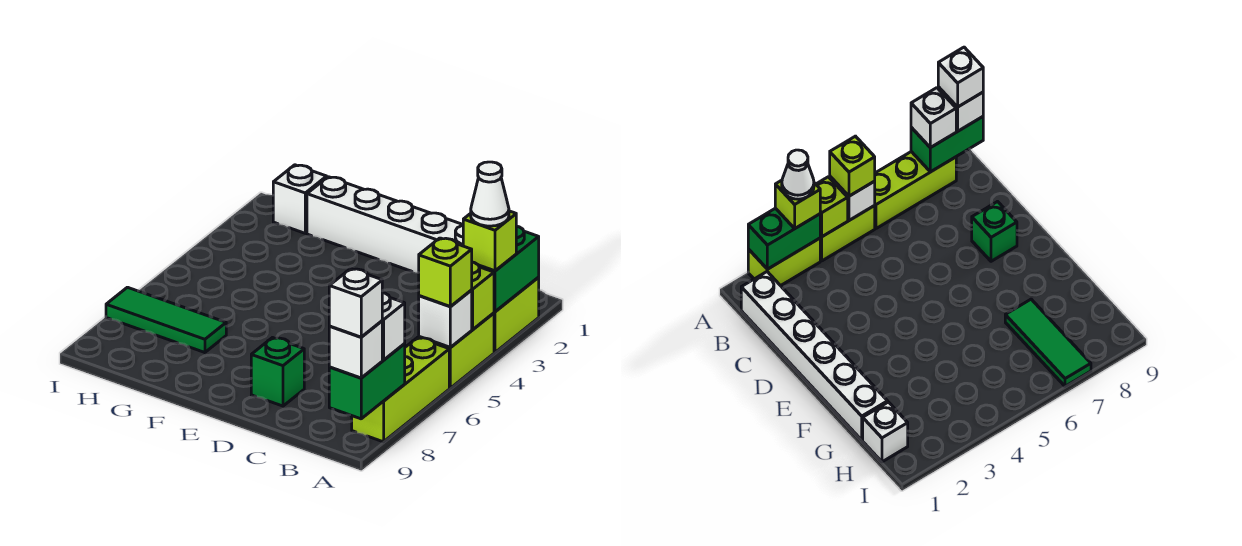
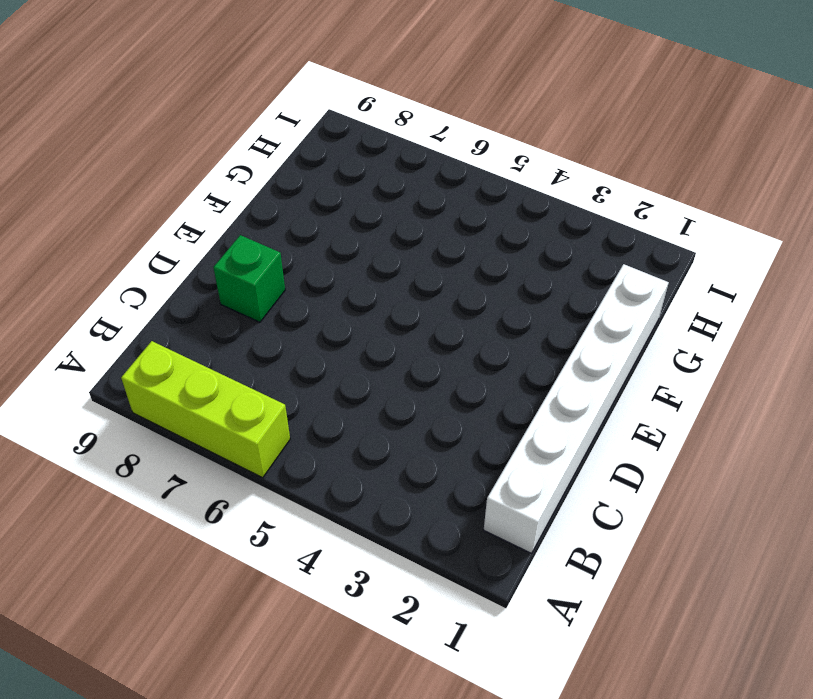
none -> lime brick A2:A3 level 1
none -> lime brick A4:A5 level 1
none -> green tile G7:I7 level 1

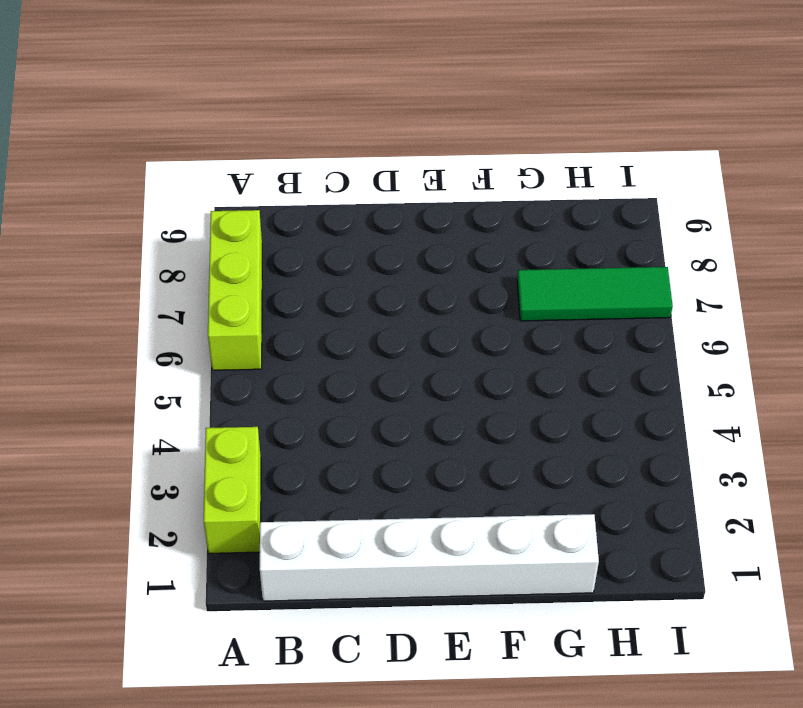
none -> lime brick A4:A5 level 1
none -> green brick D8 level 1
none -> white brick H1 level 1

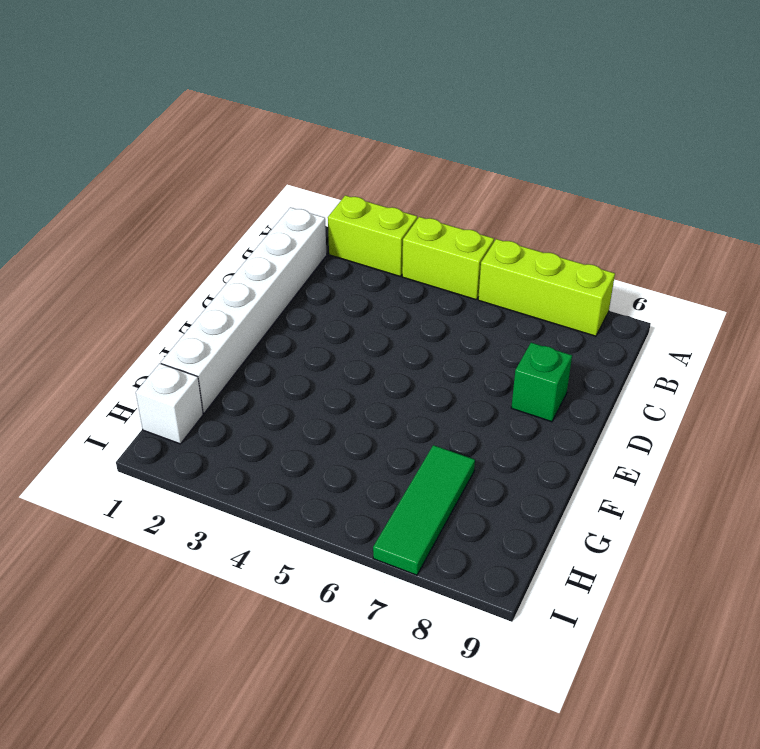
none -> green brick A2:A3 level 2
none -> lime brick A4 level 2
none -> white brick A5 level 2

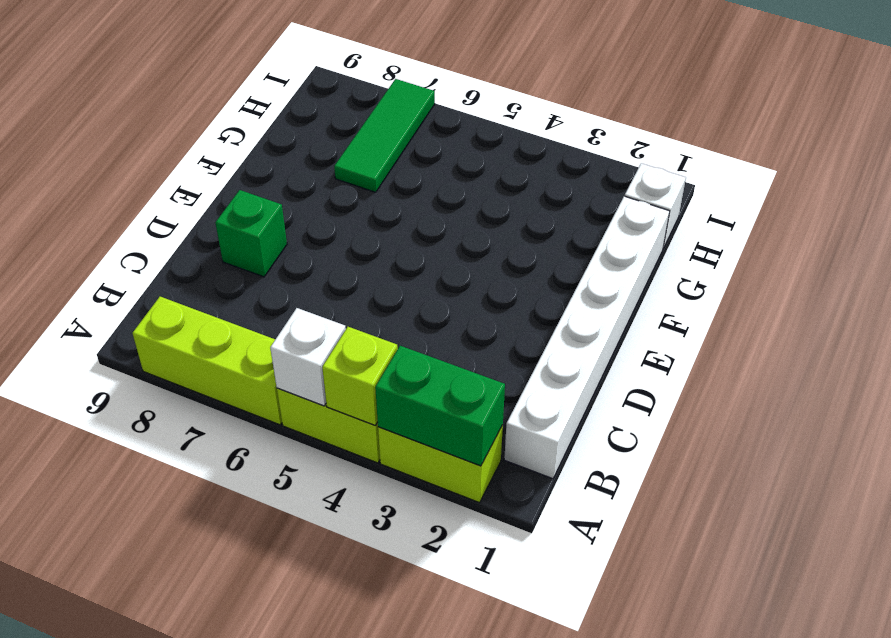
none -> green brick A8:A9 level 2
none -> lime brick A3 level 3
none -> lime brick A5 level 3

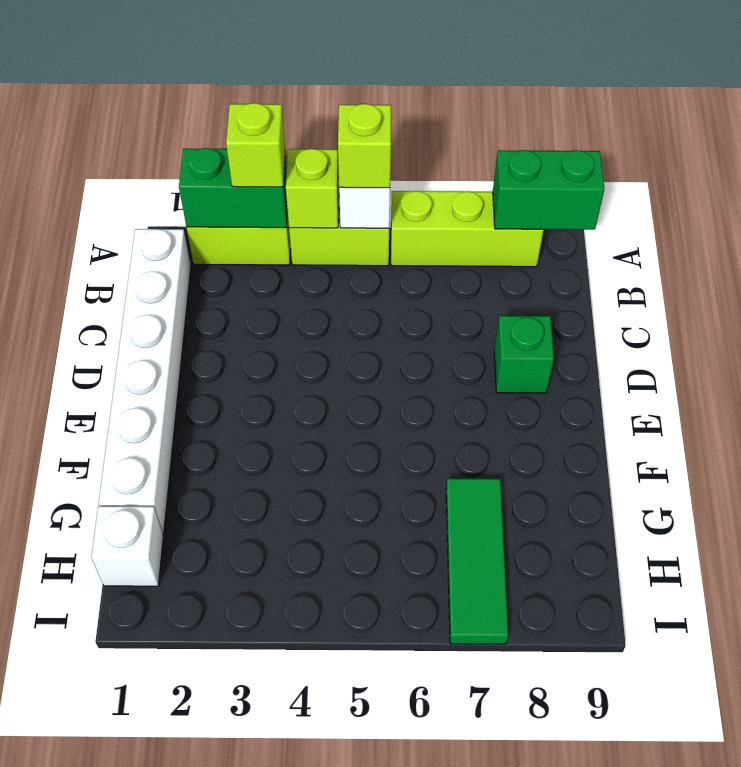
none -> white brick A8 level 3
none -> white brick A9 level 3
none -> white cone A3 level 4

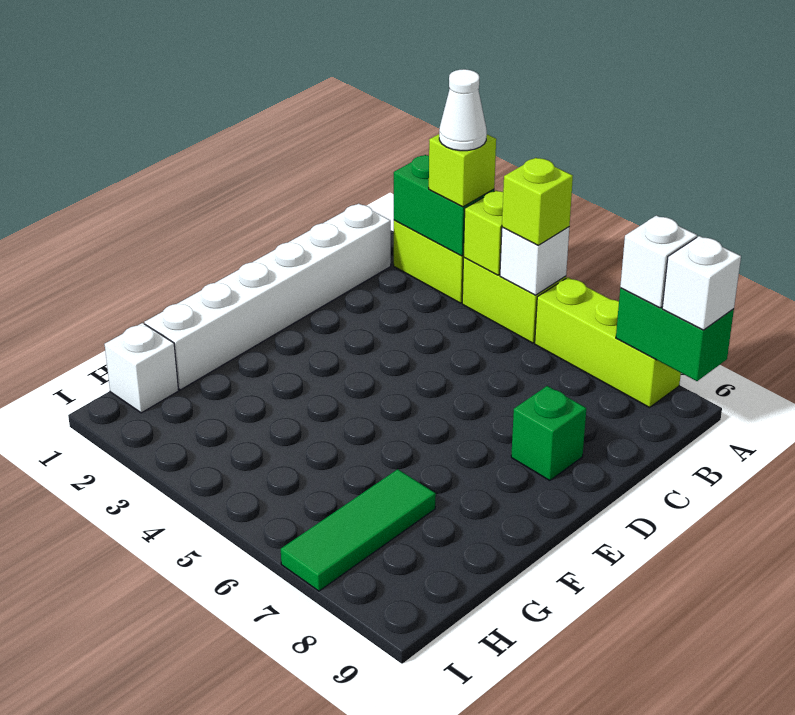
none -> white brick A9 level 4

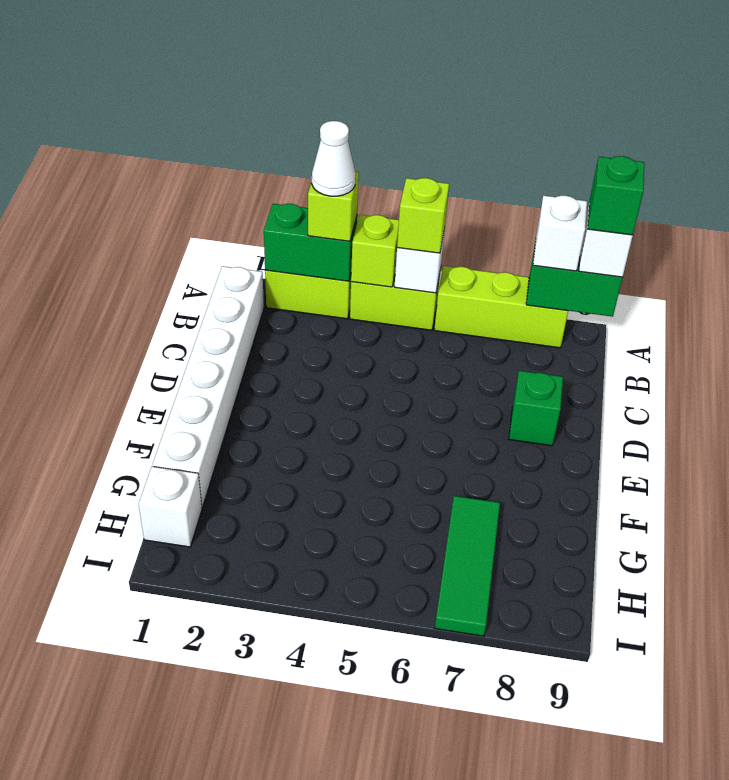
green brick A9 level 4 -> white brick A9 level 4

